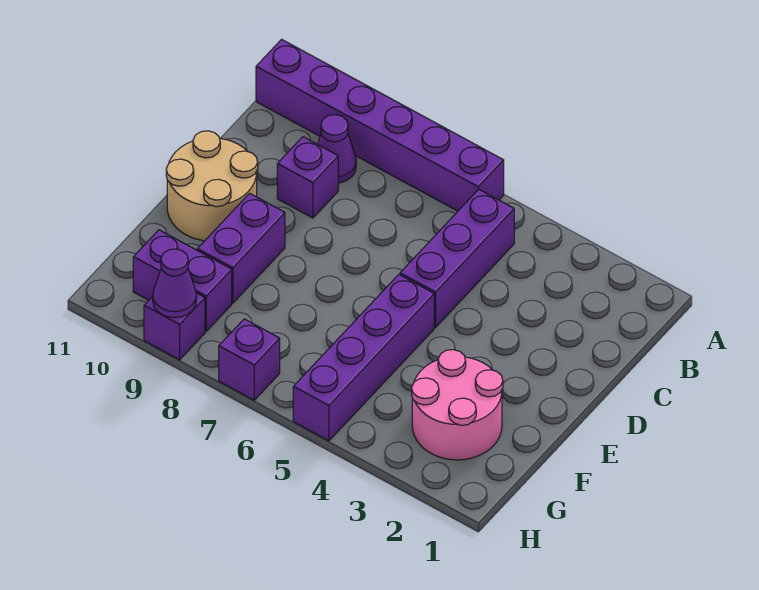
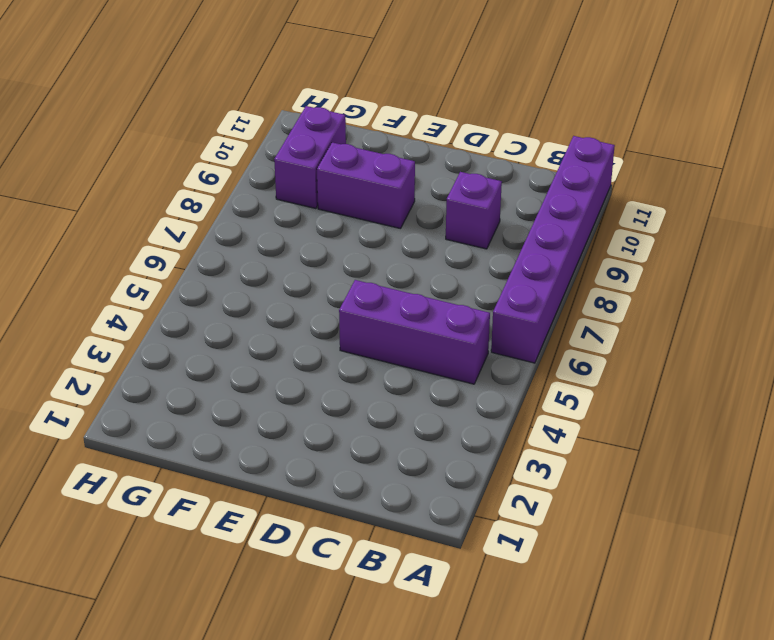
none -> purple cone B9 level 1
none -> tan round brick D10:E11 level 1
none -> purple brick E5:H5 level 1

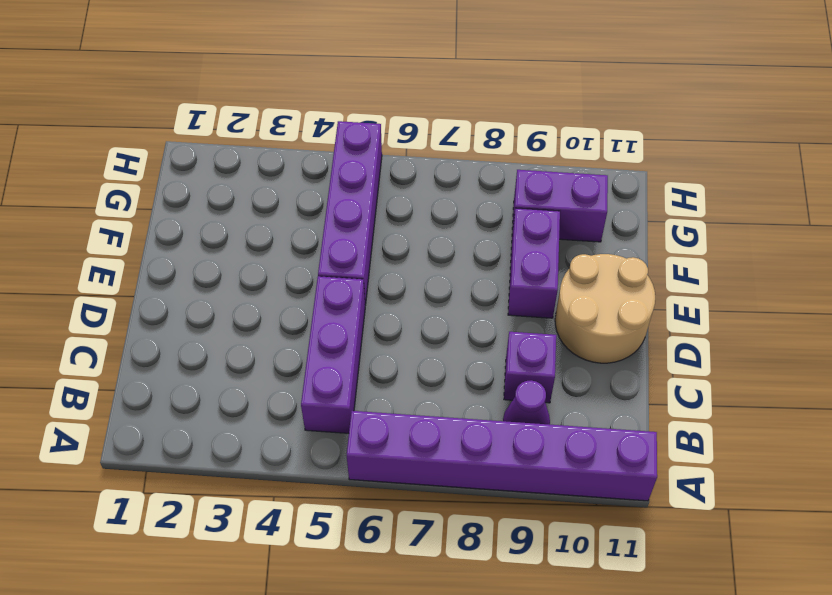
none -> pink round brick F2:G3 level 1
none -> purple brick H7 level 1
none -> purple brick H9 level 1

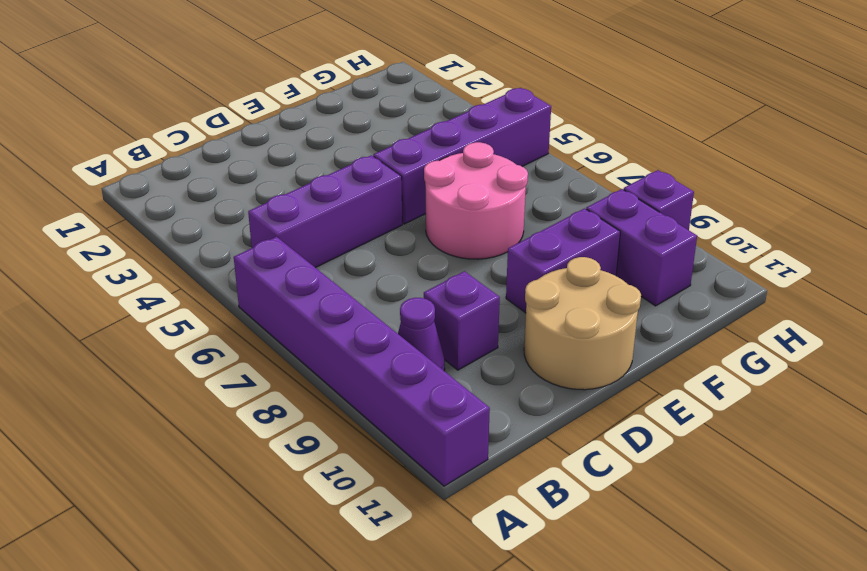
pink round brick E6:F7 level 1 -> pink round brick F2:G3 level 1
none -> purple brick H7 level 1
none -> purple cone H9 level 2

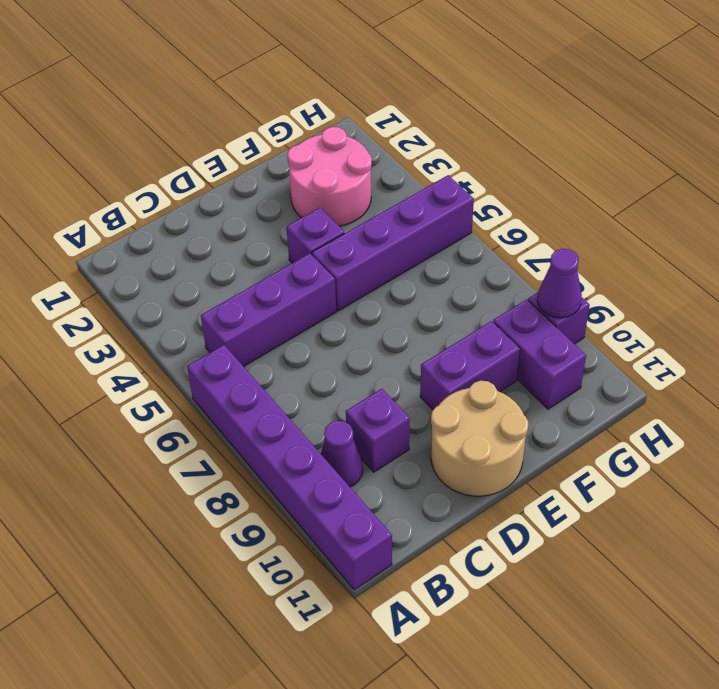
purple brick E4 level 1 -> purple brick H7 level 1

